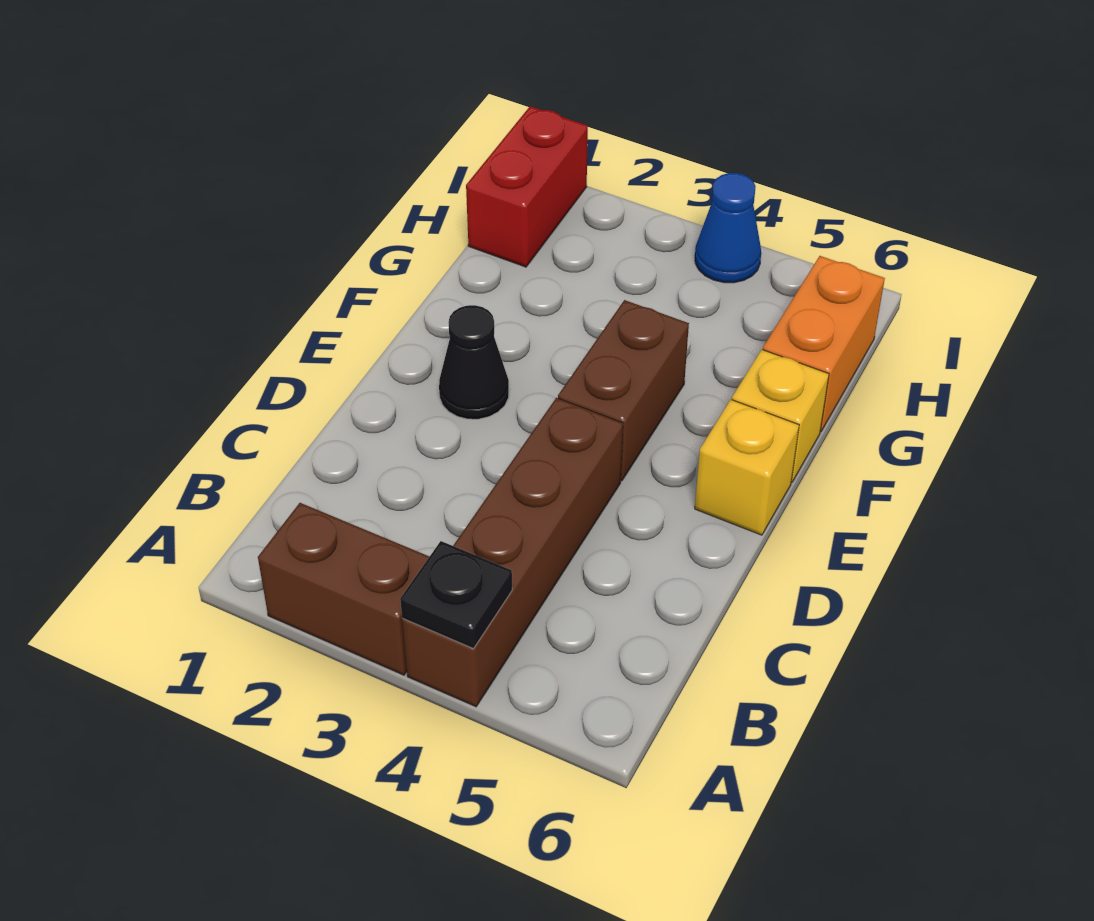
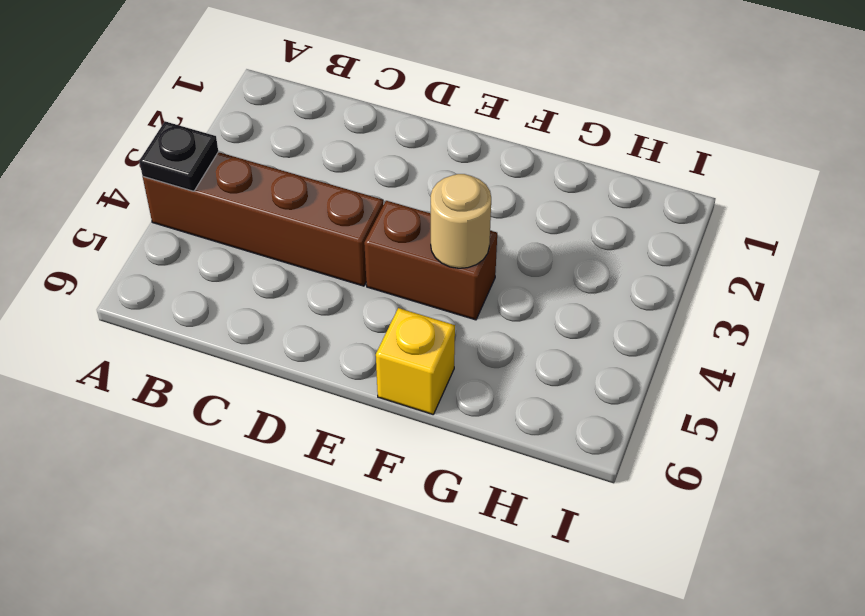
tan round brick F4 level 2 -> none
none -> brown brick A2:A3 level 1
none -> black cone E2 level 1

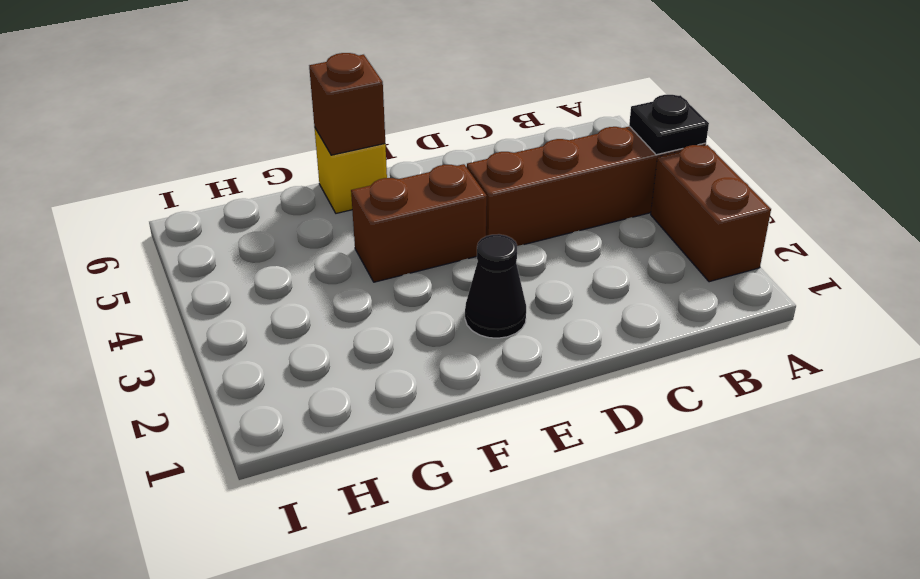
brown brick F6 level 2 -> none
none -> yellow brick E6 level 1
none -> orange brick G6:H6 level 1

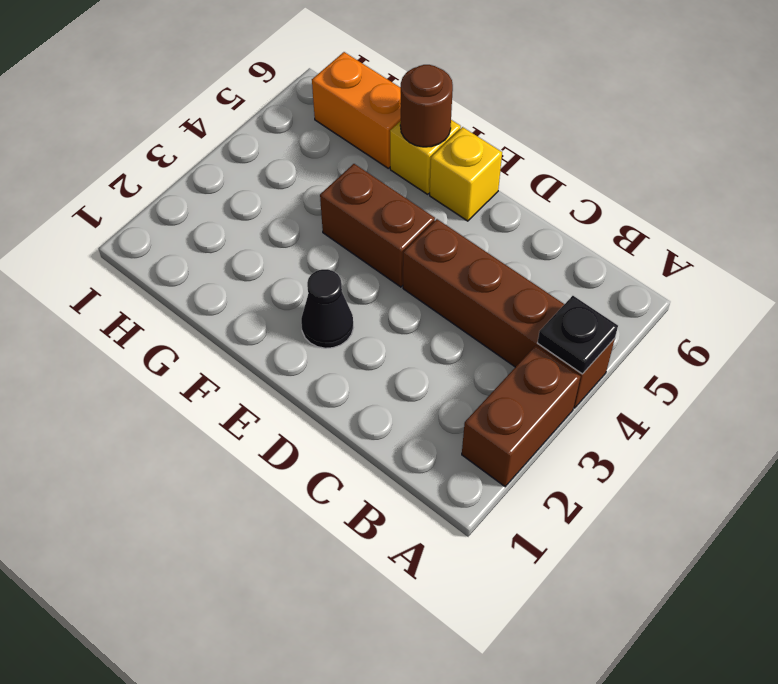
brown round brick F6 level 2 -> none
none -> red brick H1:I1 level 1
none -> blue cone I4 level 1

